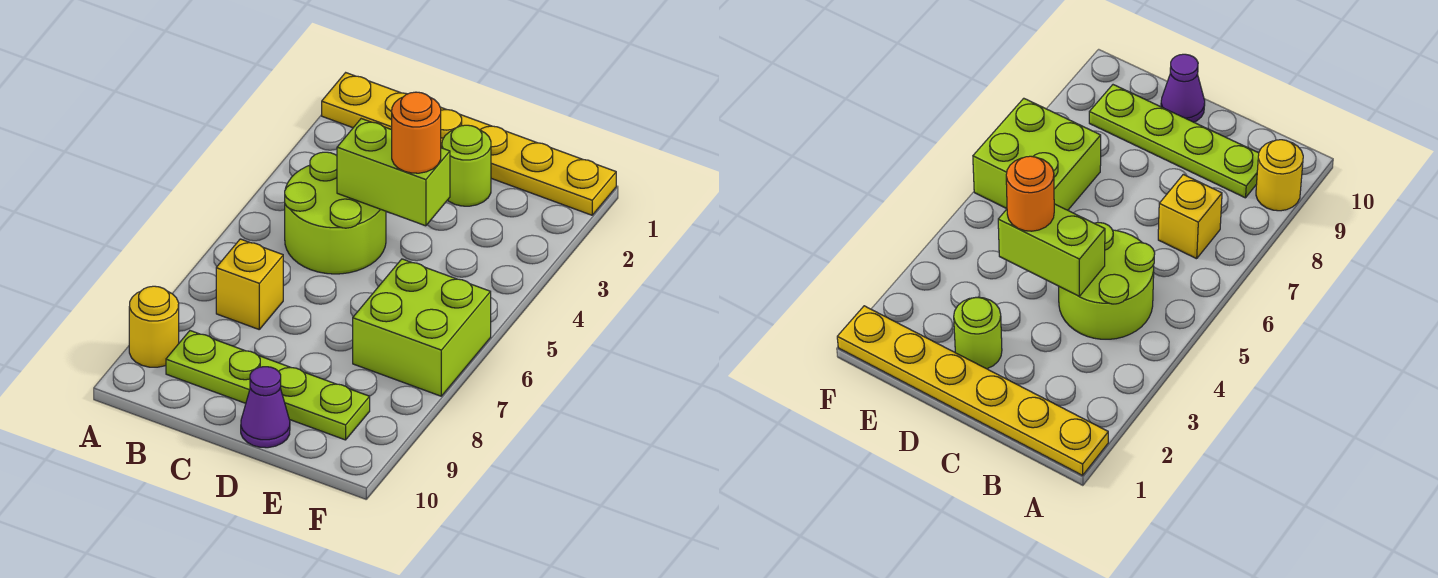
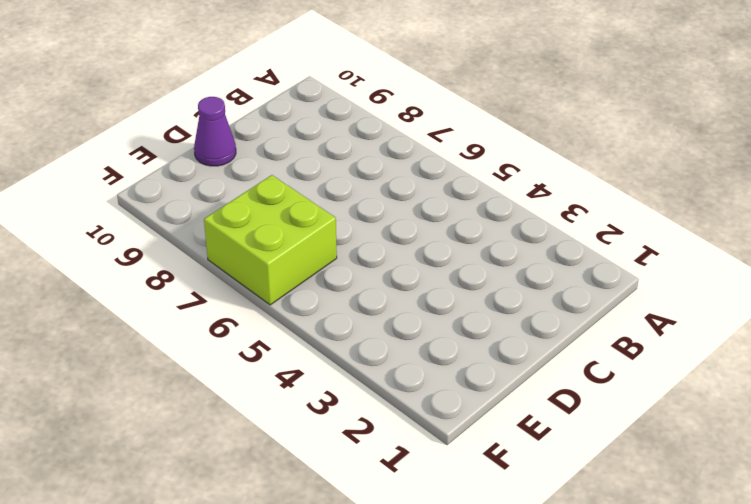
none -> yellow plate A1:F1 level 1
none -> yellow round brick A9 level 1

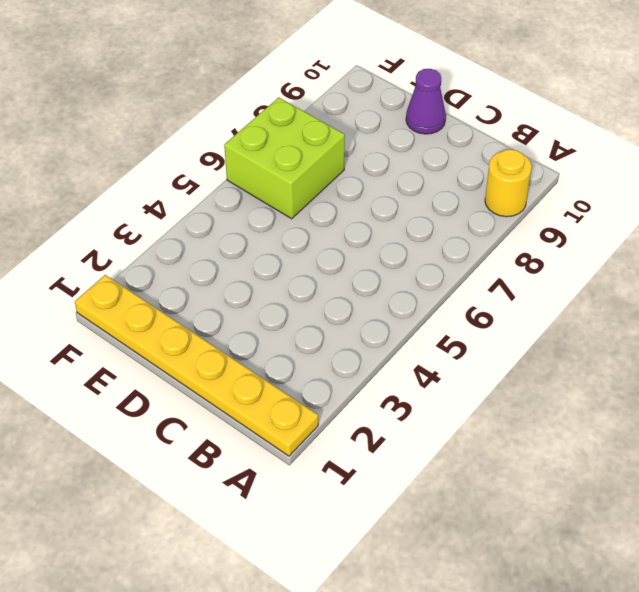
none -> lime round brick B4:C5 level 1
none -> yellow brick B7 level 1

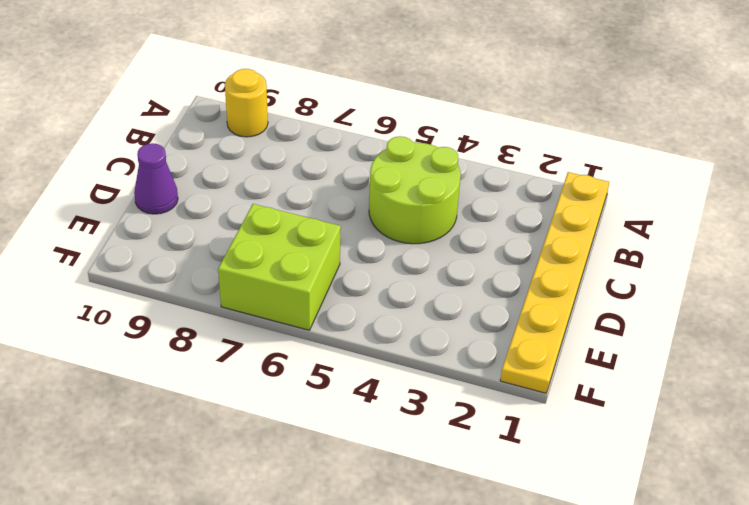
none -> yellow brick B7 level 1
none -> lime plate B9:E9 level 1

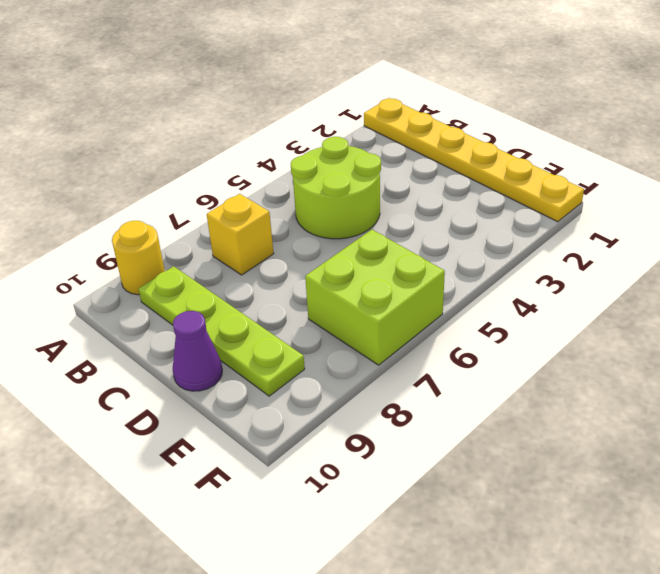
none -> lime round brick D2 level 1
none -> lime brick C4:D4 level 2

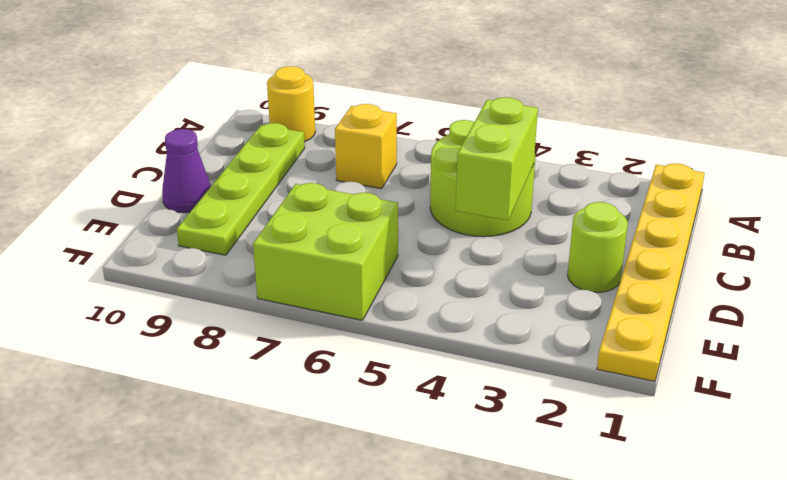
none -> orange round brick D4 level 3

